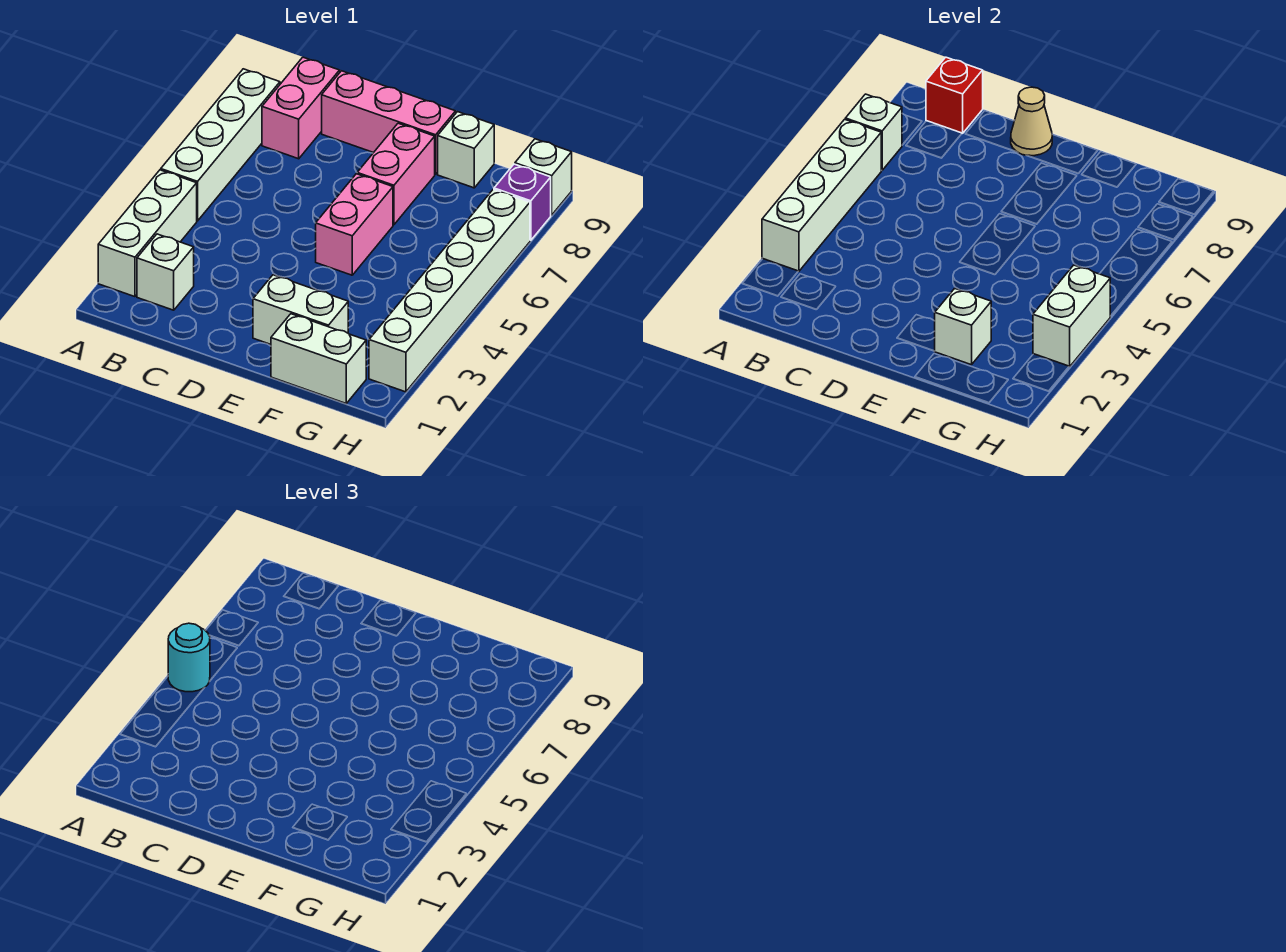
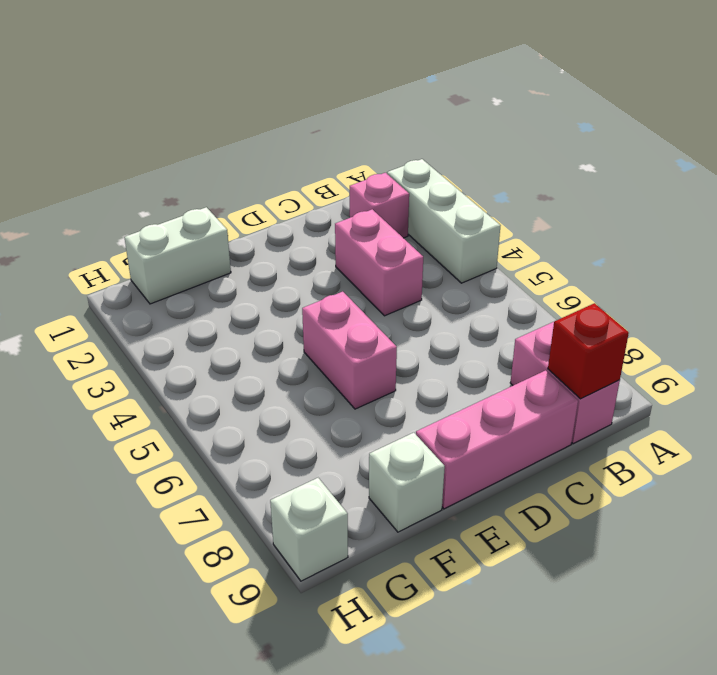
pink brick B2 level 1 -> white brick B2 level 1
pink brick C3:C4 level 1 -> pink brick E7:E8 level 1
none -> white brick A5:A8 level 1
none -> white brick E2:F2 level 1
none -> white brick H2:H7 level 1

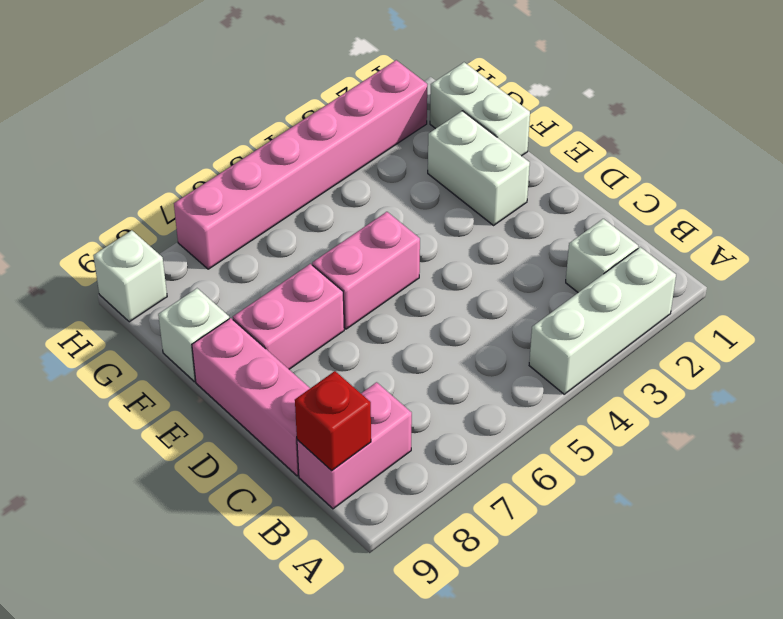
pink brick H2:H7 level 1 -> white brick H2:H7 level 1
none -> white brick A5:A8 level 1
none -> purple brick H8 level 1
none -> white brick A3:A6 level 2

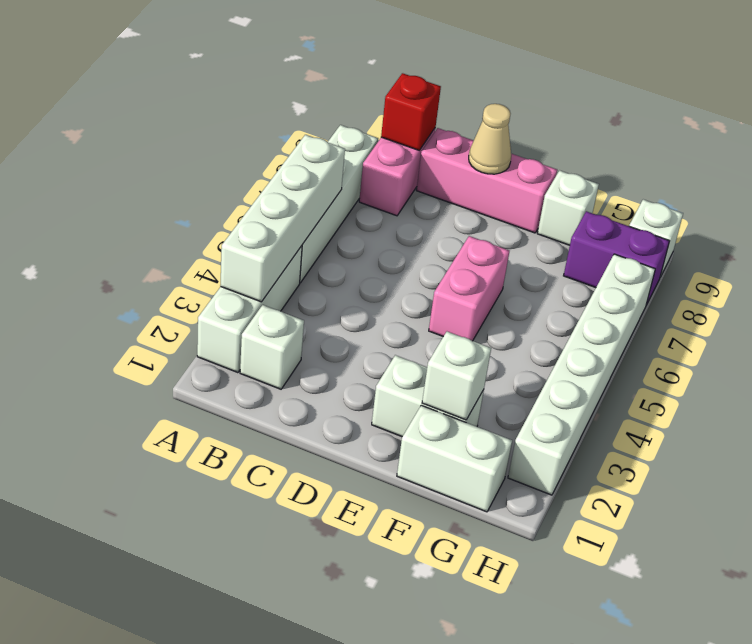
purple brick G8:H8 level 1 -> purple brick H8 level 1
none -> pink brick E7:E8 level 1
none -> white brick A7 level 2
none -> white brick H3:H4 level 2

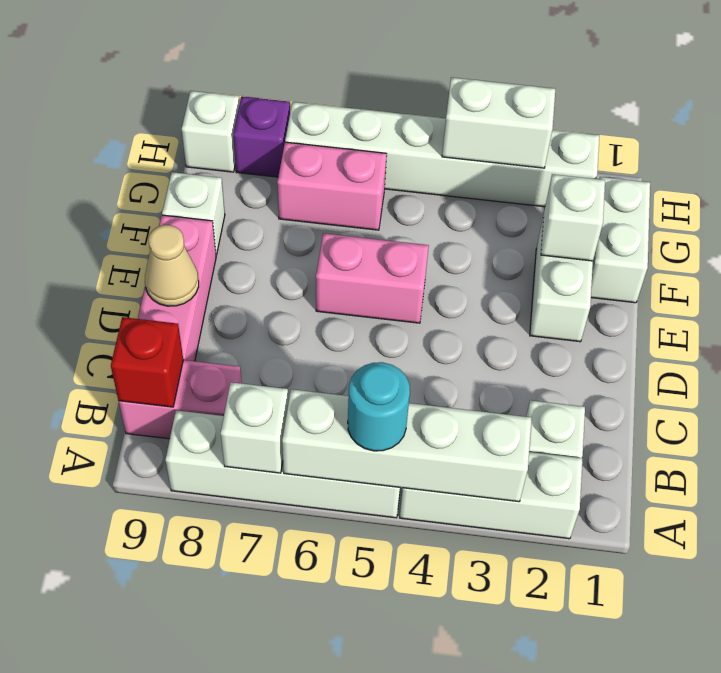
pink brick G6:G7 level 1 -> pink brick E7:E8 level 1

